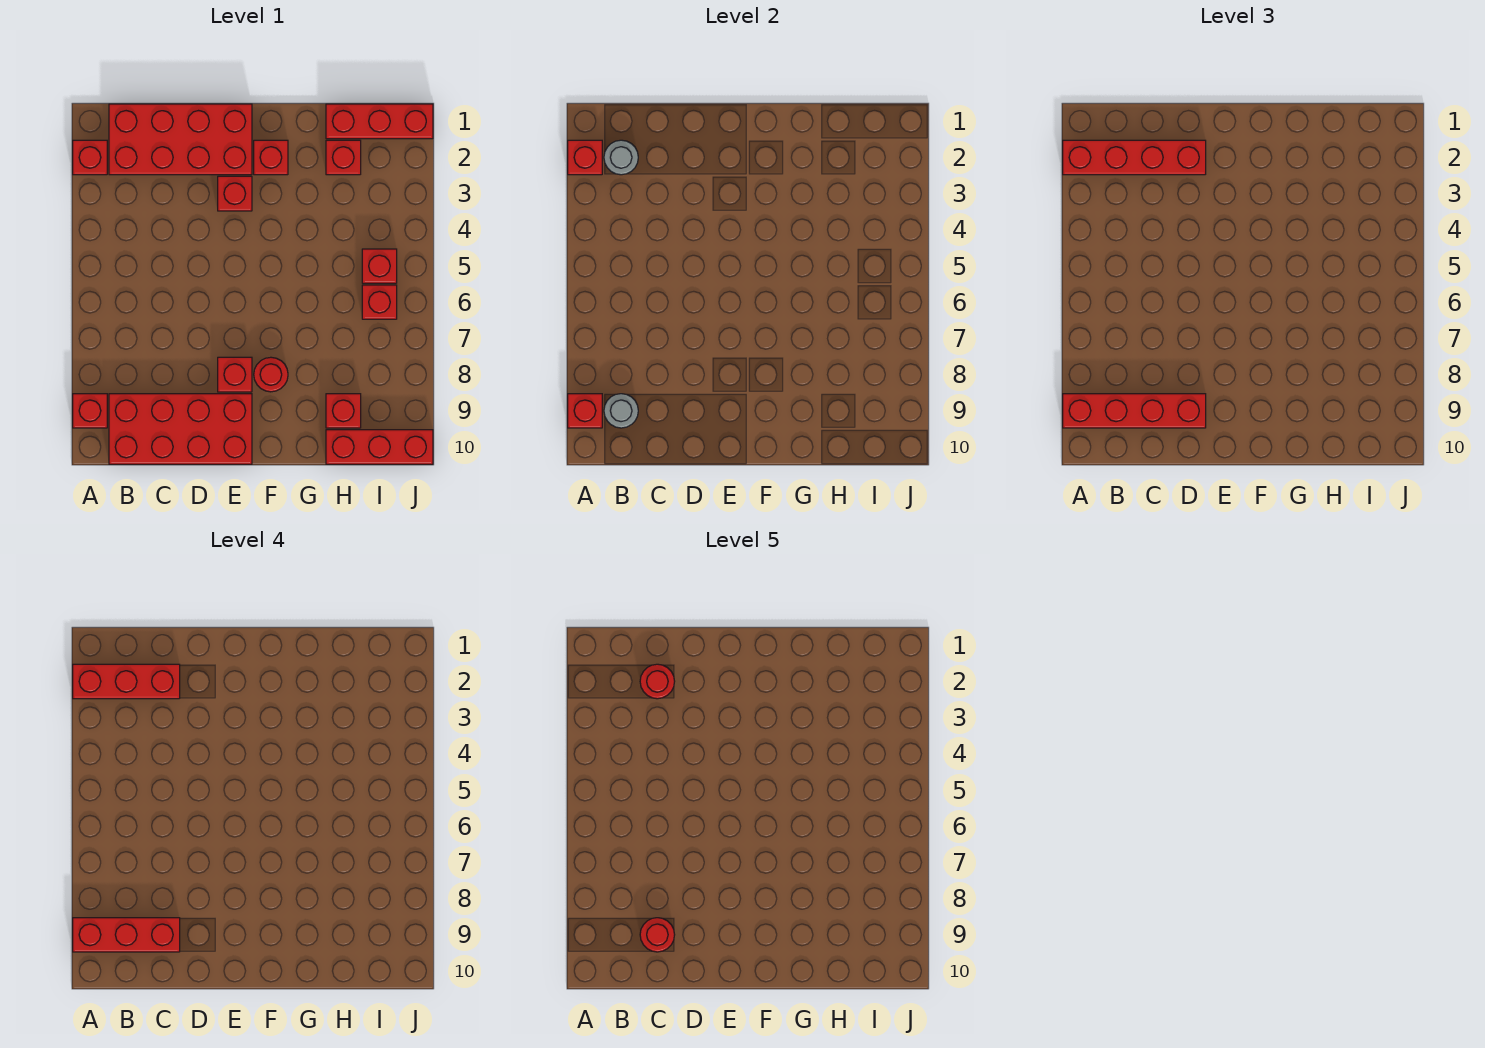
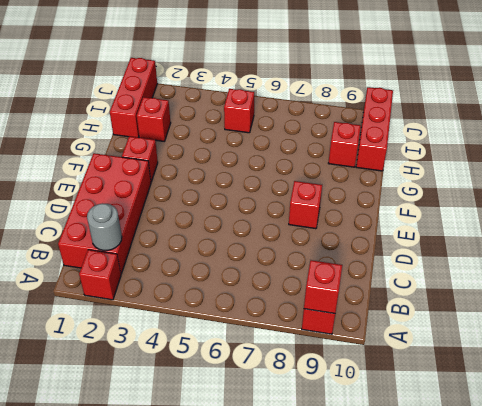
none -> red brick B9:E10 level 1
none -> red brick E3 level 1
none -> red round brick F8 level 1

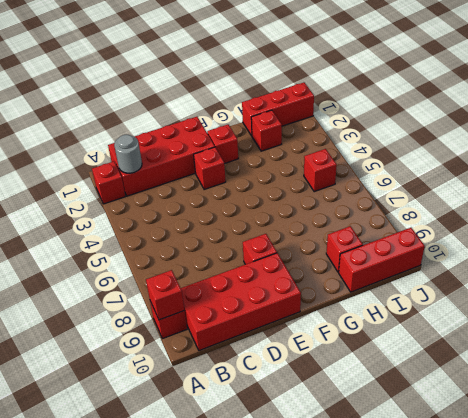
none -> red round brick F8 level 1
none -> red brick I6 level 1
none -> red brick A2 level 2

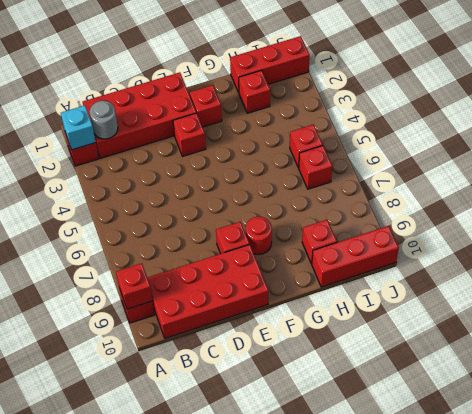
cyan brick A2 level 2 -> red brick A2 level 2
none -> grey round brick B9 level 2
none -> red brick A2:D2 level 3
none -> red brick A9:D9 level 3

